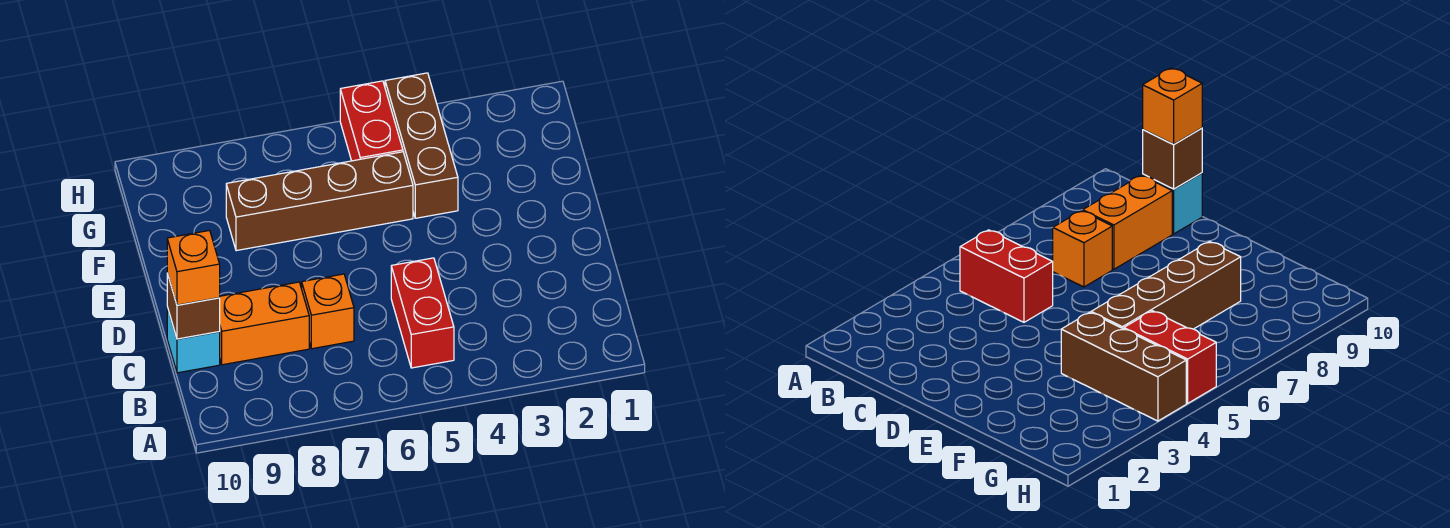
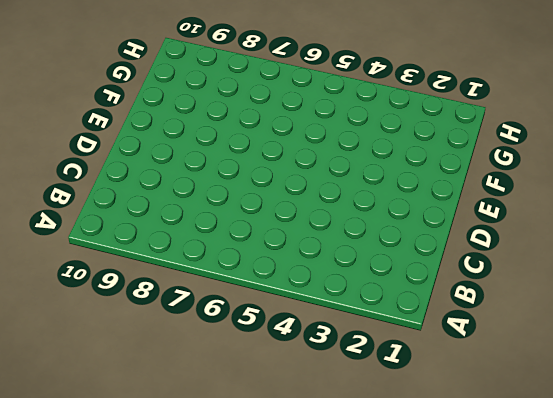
none -> red brick B5:C5 level 1
none -> orange brick C7 level 1

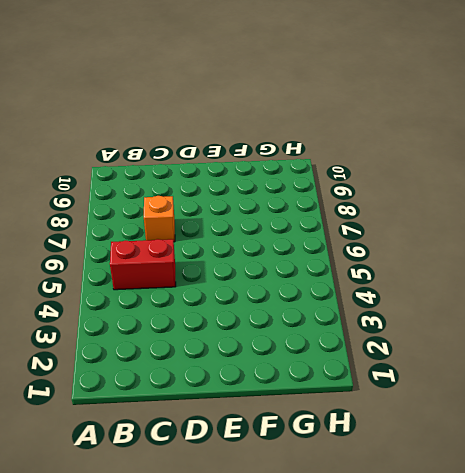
none -> orange brick C8:C9 level 1
none -> cyan brick C10 level 1

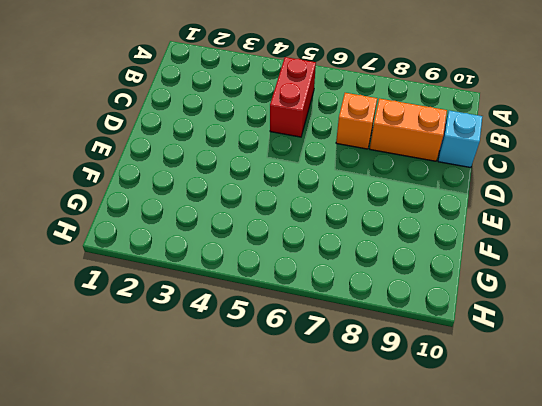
none -> brown brick F4:H4 level 1
none -> brown brick F5:F8 level 1

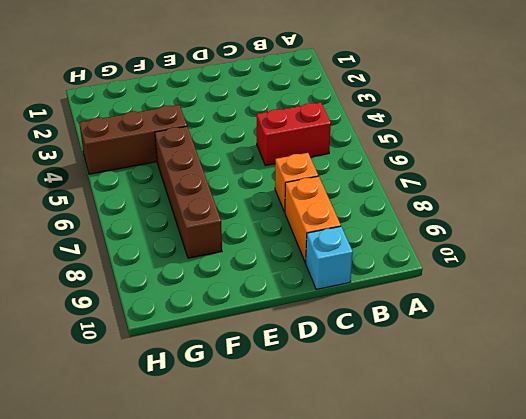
none -> red brick G5:H5 level 1
none -> brown brick C10 level 2

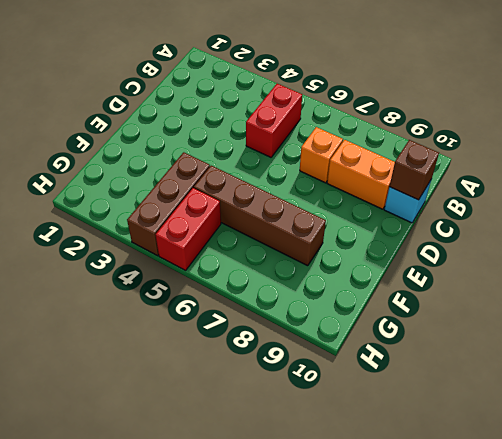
none -> orange brick C10 level 3

